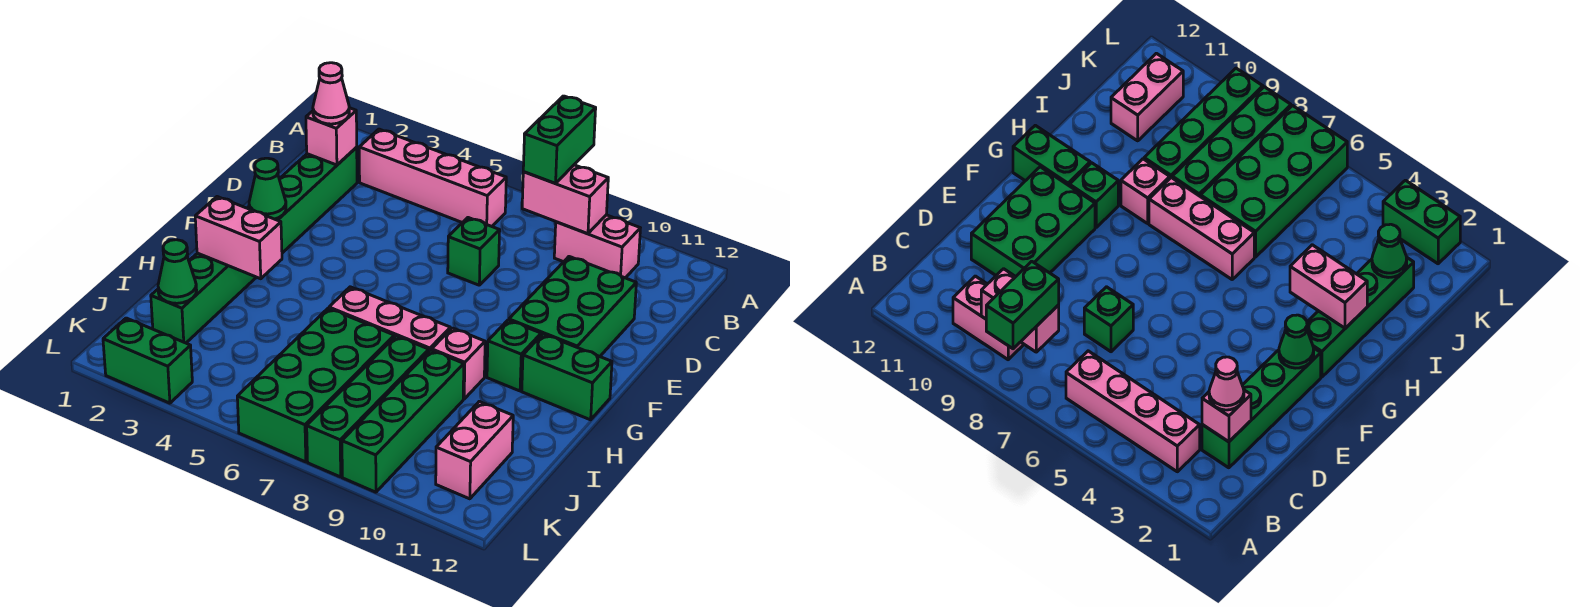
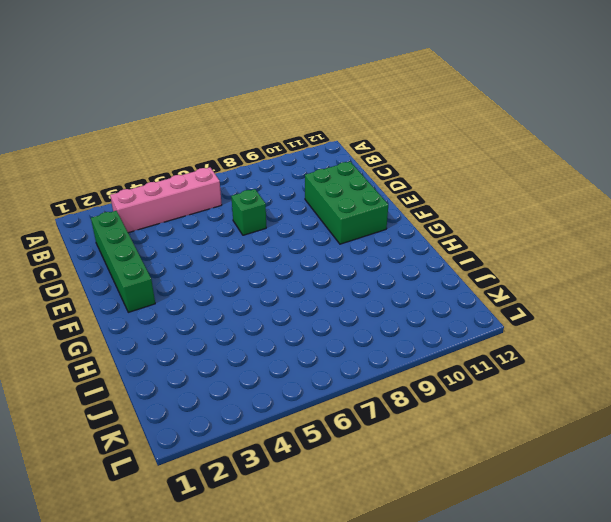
none -> pink brick B9:B10 level 1
none -> green brick G2:J2 level 1
none -> green brick G10 level 1

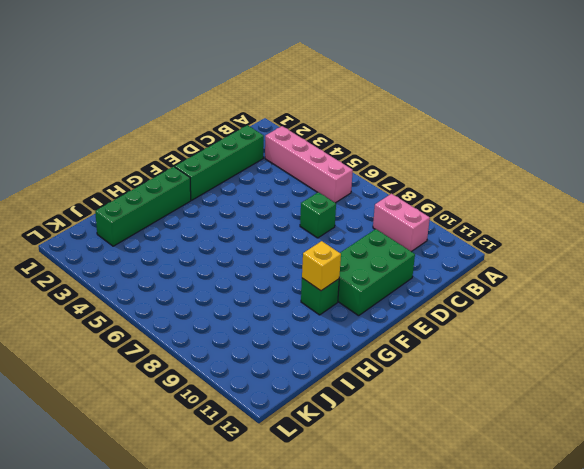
yellow brick G10 level 2 -> none
none -> green brick G11:G12 level 1
none -> pink brick H6:H8 level 1
none -> pink brick H9 level 1

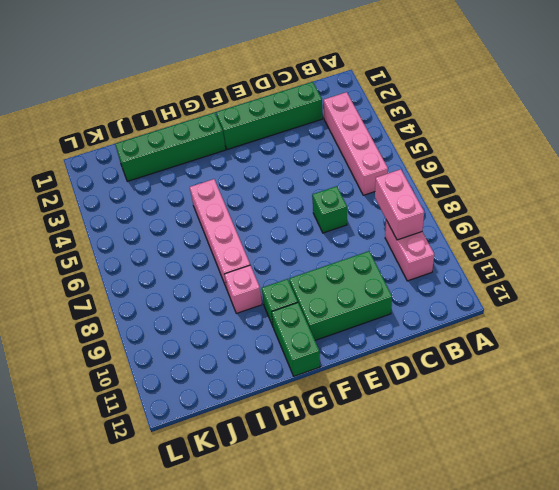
pink brick H5:H8 level 1 -> pink brick H6:H8 level 1
none -> green brick I6:L7 level 1
none -> green brick I8:L8 level 1
none -> green brick I9:L9 level 1

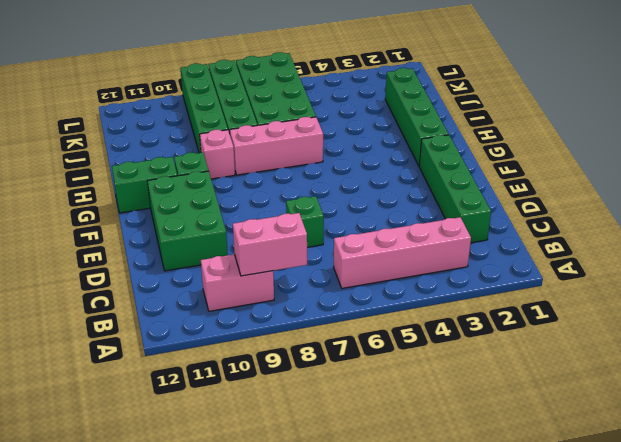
none -> pink brick J11:K11 level 1
none -> green brick L2:L3 level 1
none -> pink brick C2 level 2

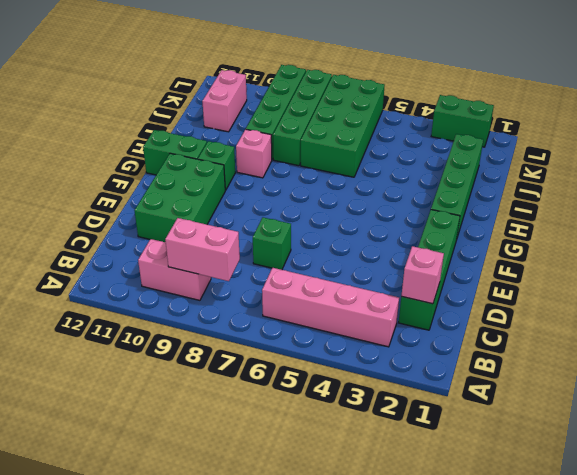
none -> pink brick H6:H8 level 1
none -> green cone F2 level 2
none -> pink brick H2:H3 level 2

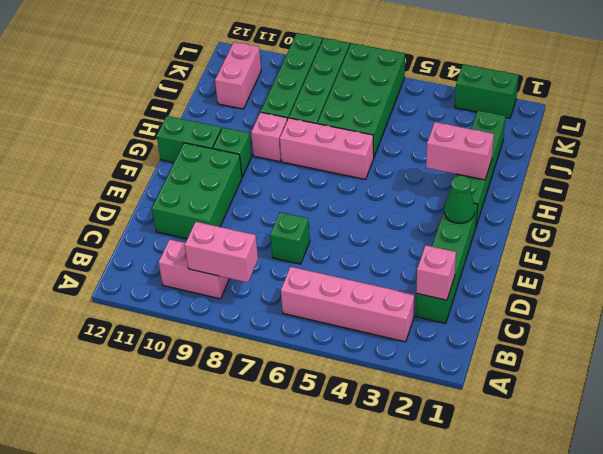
none -> green cone J2 level 2
none -> green brick A8:B8 level 3
none -> pink cone C2 level 3

